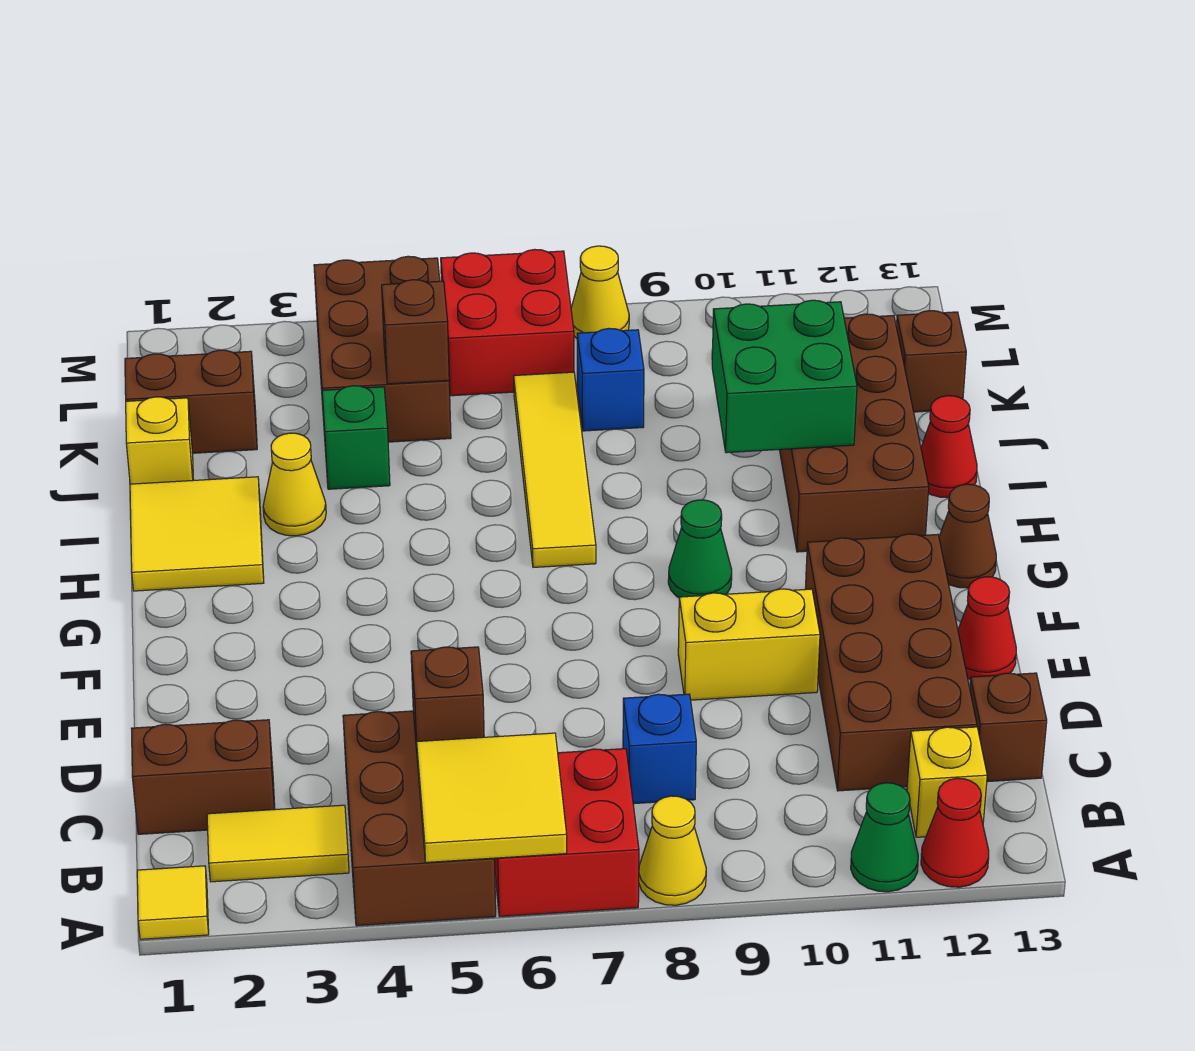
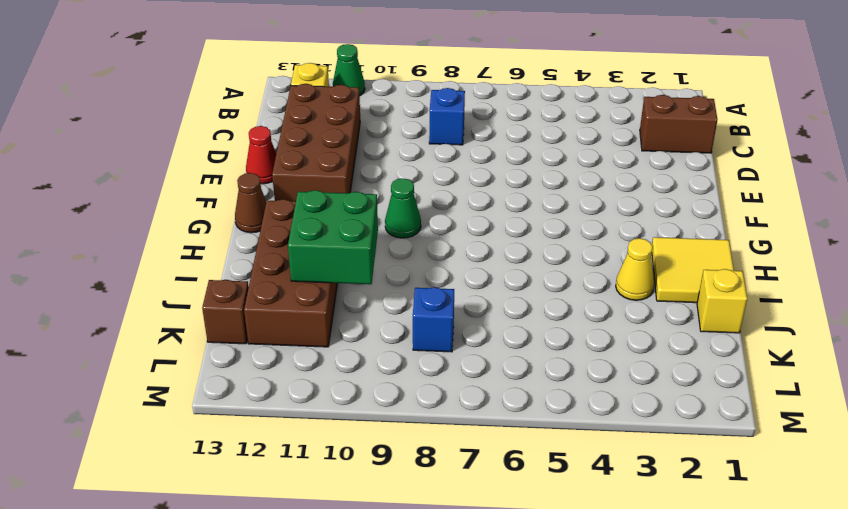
none -> yellow tile A1 level 1
none -> brown brick A4:C5 level 1
none -> red brick A6:B7 level 1
none -> yellow cone A8 level 1

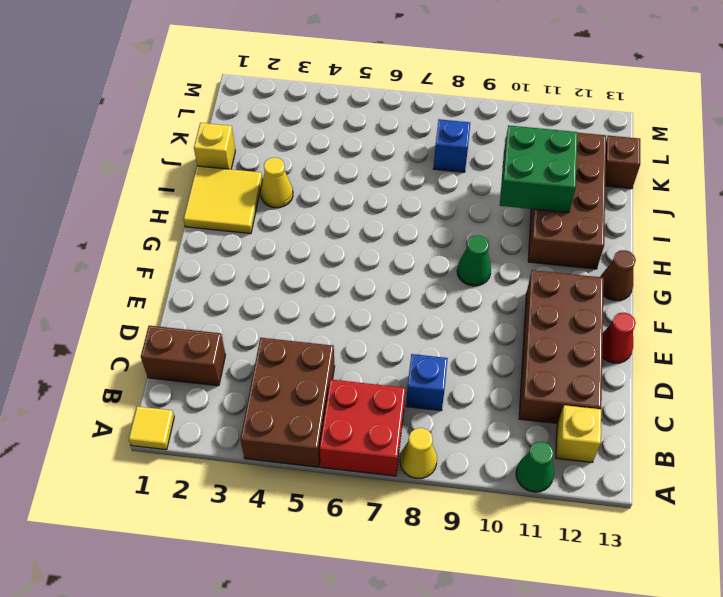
none -> red cone A12 level 1
none -> yellow tile B2:B3 level 1
none -> brown brick C13 level 1
none -> yellow brick E9:E10 level 1

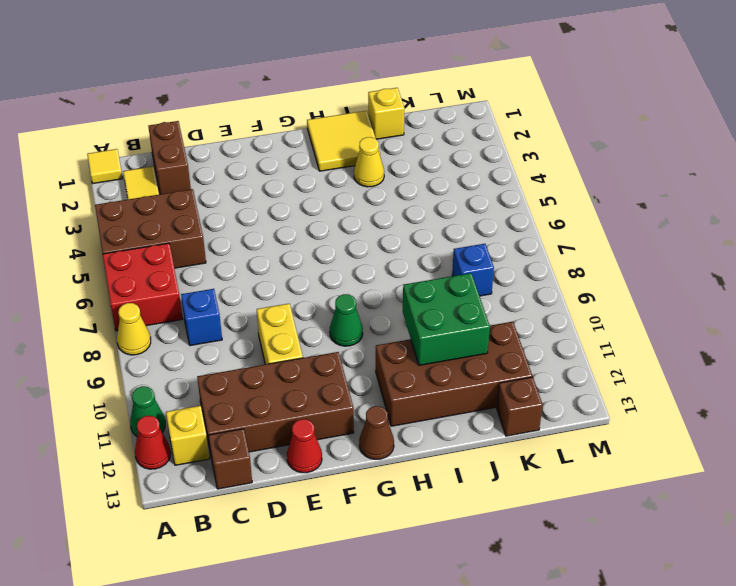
none -> yellow tile H7:K7 level 1
none -> red cone I13 level 1
none -> green brick J4 level 1
none -> brown brick K1:K2 level 1

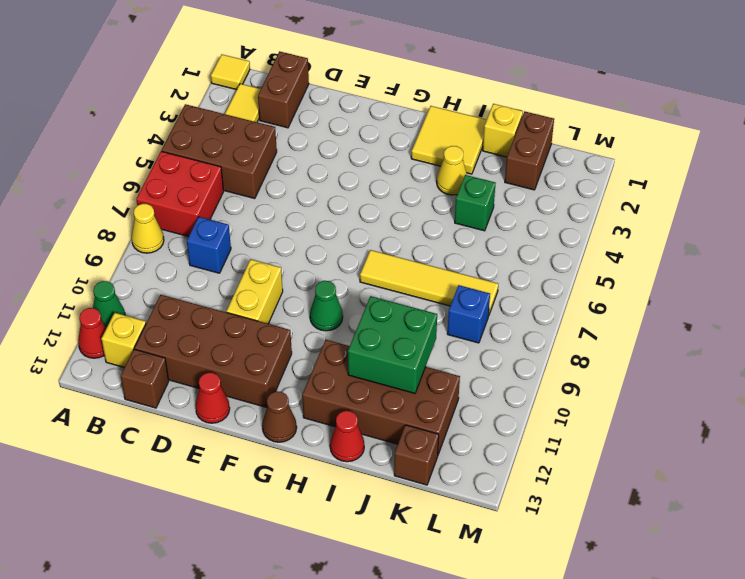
none -> brown brick K4:M5 level 1
none -> red brick L6:M7 level 1
none -> yellow cone M8 level 1
none -> yellow tile A5:B6 level 2

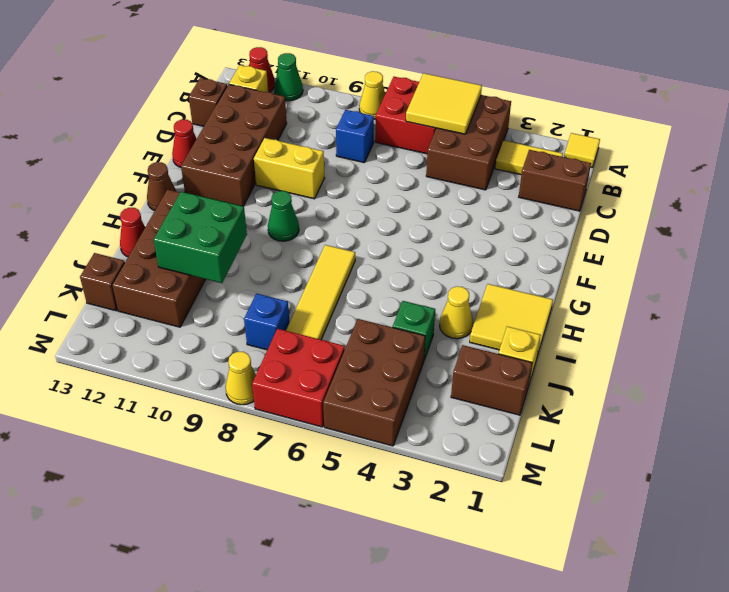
none -> brown brick C5 level 2
none -> brown brick K5 level 2

